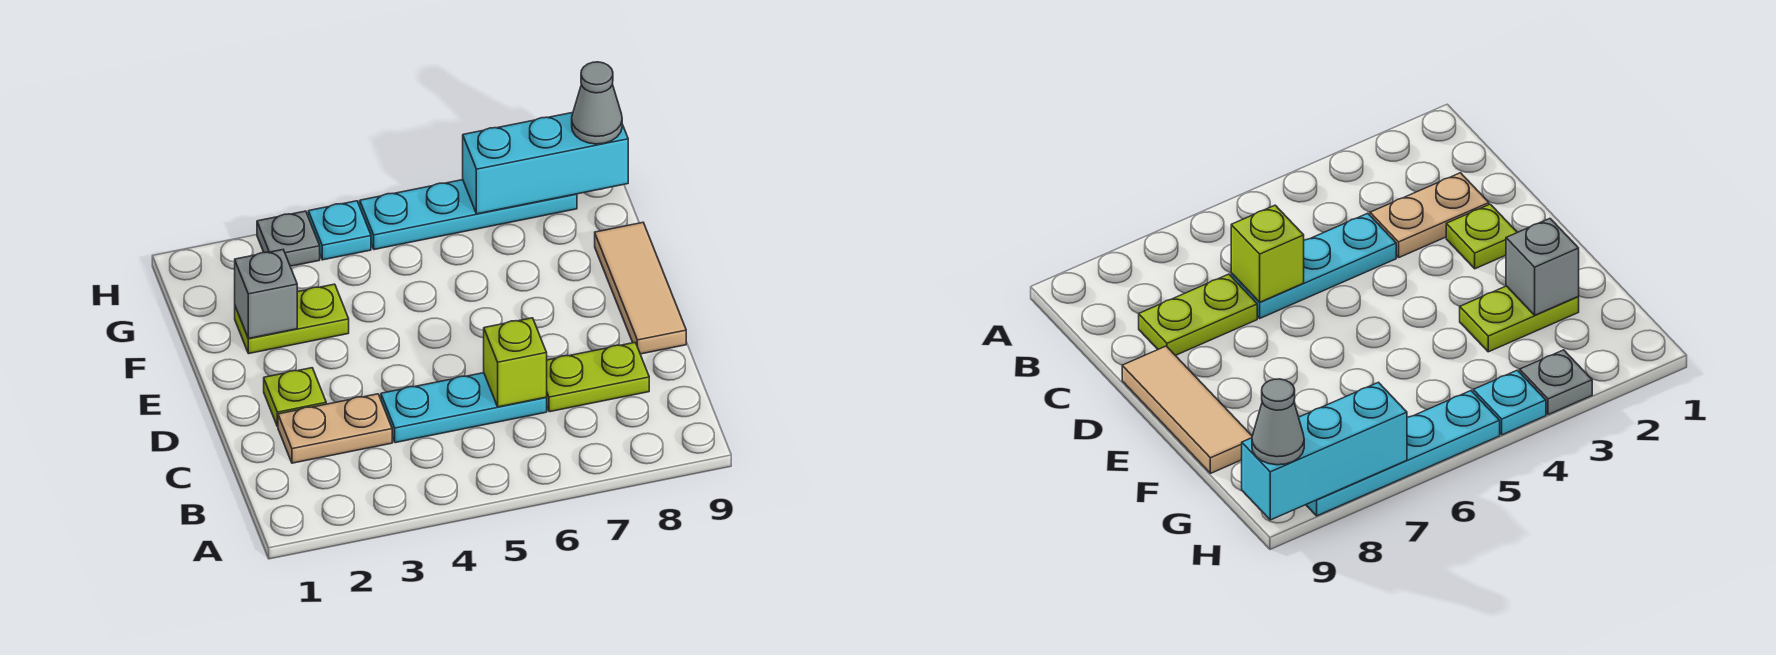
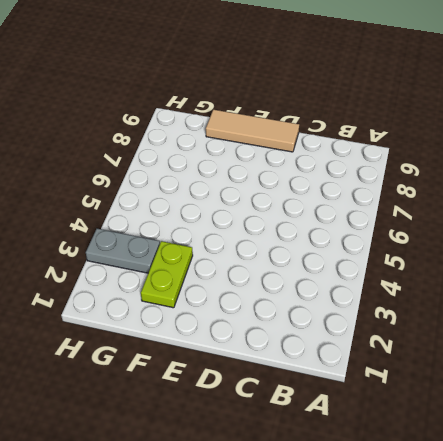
grey plate G3:H3 level 1 -> grey plate H3 level 1
none -> tan plate C2:C3 level 1
none -> cyan plate C4:C6 level 1
none -> lime plate C7:C8 level 1

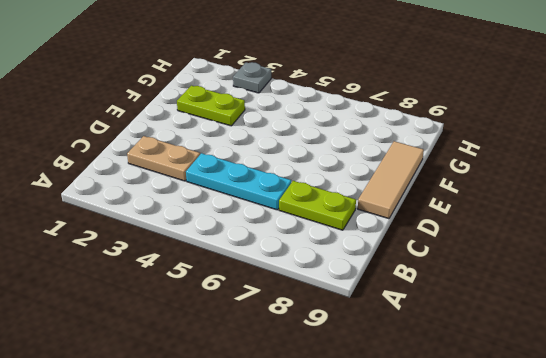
none -> lime plate D2 level 1
none -> cyan plate H4 level 1
none -> cyan plate H5:H8 level 1

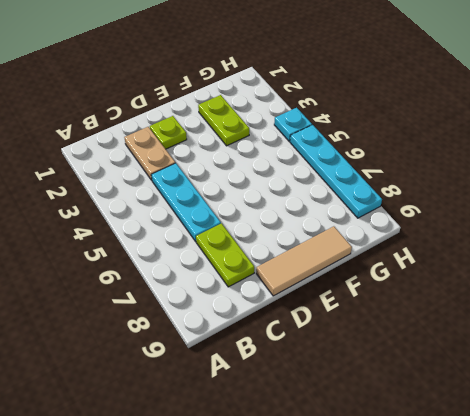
none -> grey plate H3 level 1
none -> lime brick C6 level 2
none -> grey brick F2 level 2

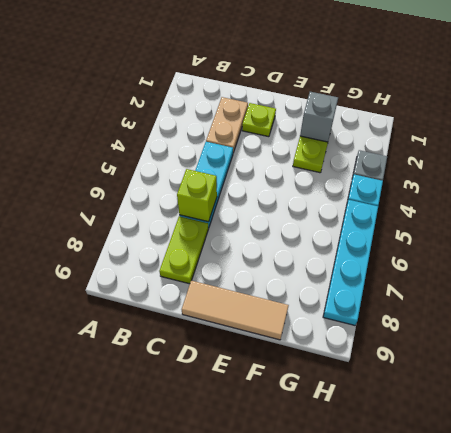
none -> cyan brick H7:H9 level 2
none -> grey cone H9 level 3

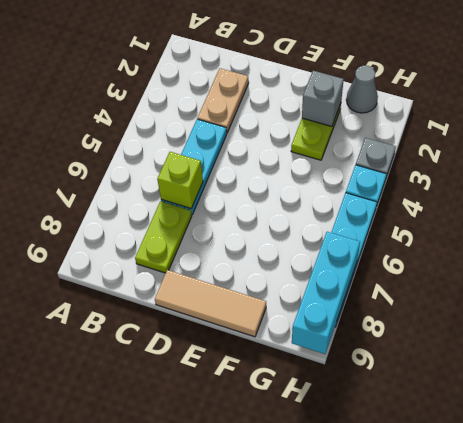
grey cone G1 level 1 -> grey cone H9 level 3
none -> lime plate D2 level 1

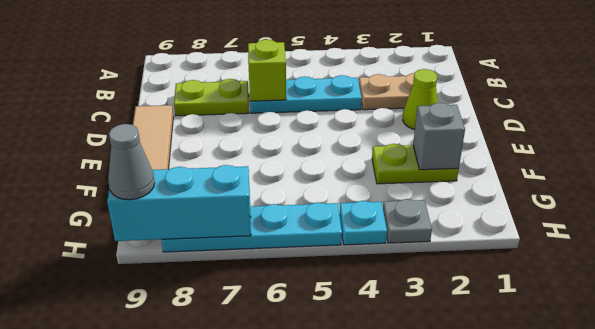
lime cone D2 level 1 -> lime plate D2 level 1

